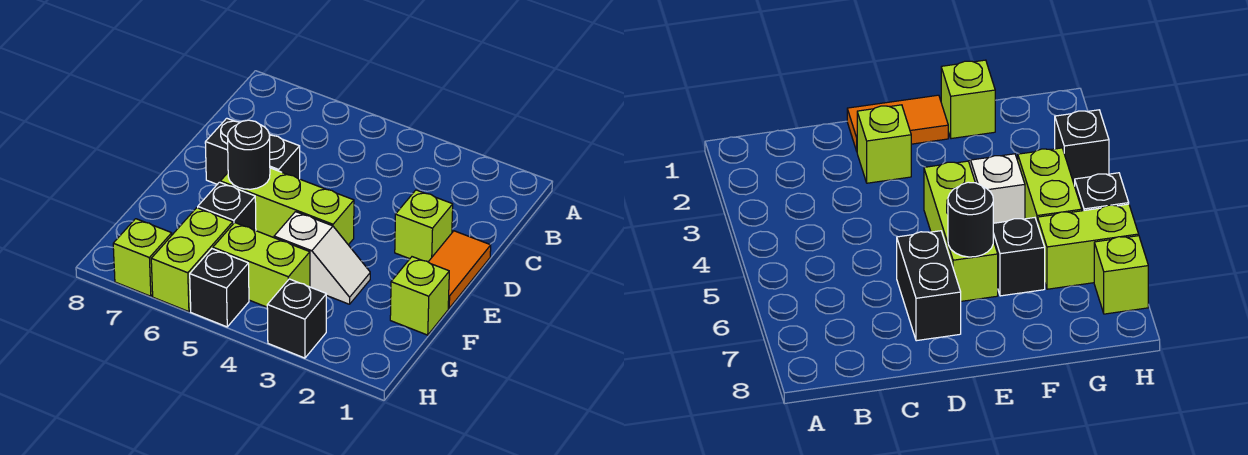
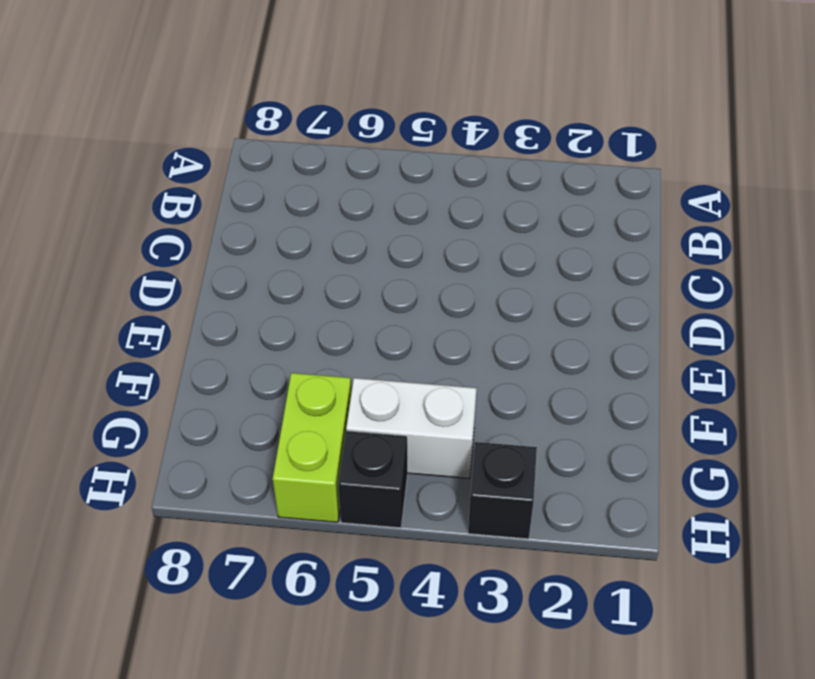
white brick G4:G5 level 1 -> lime brick G4:G5 level 1
none -> orange tile D1:E1 level 1
none -> lime brick D2 level 1
none -> black brick D6:D7 level 1

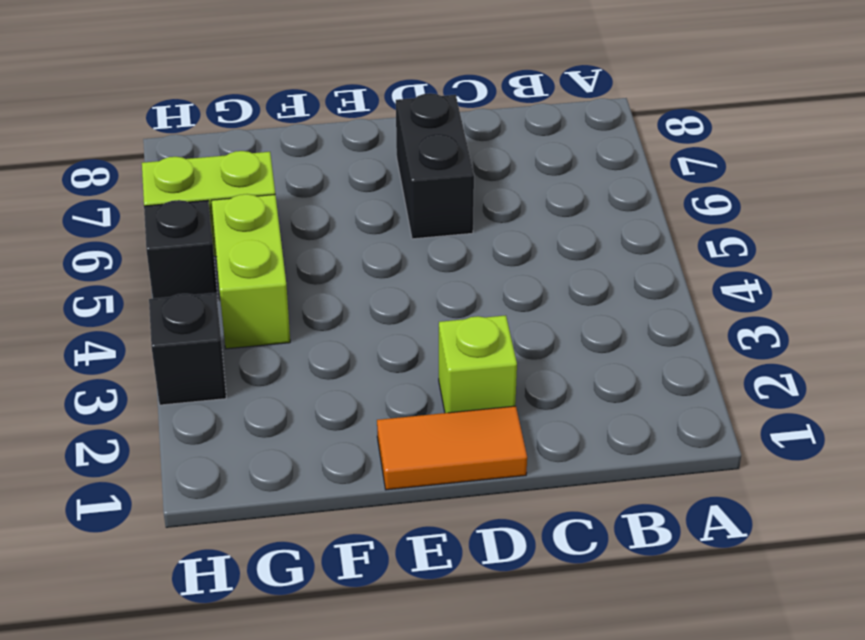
none -> lime brick E4:E6 level 1
none -> lime brick F1 level 1
none -> white slope F3:F4 level 1 top 4

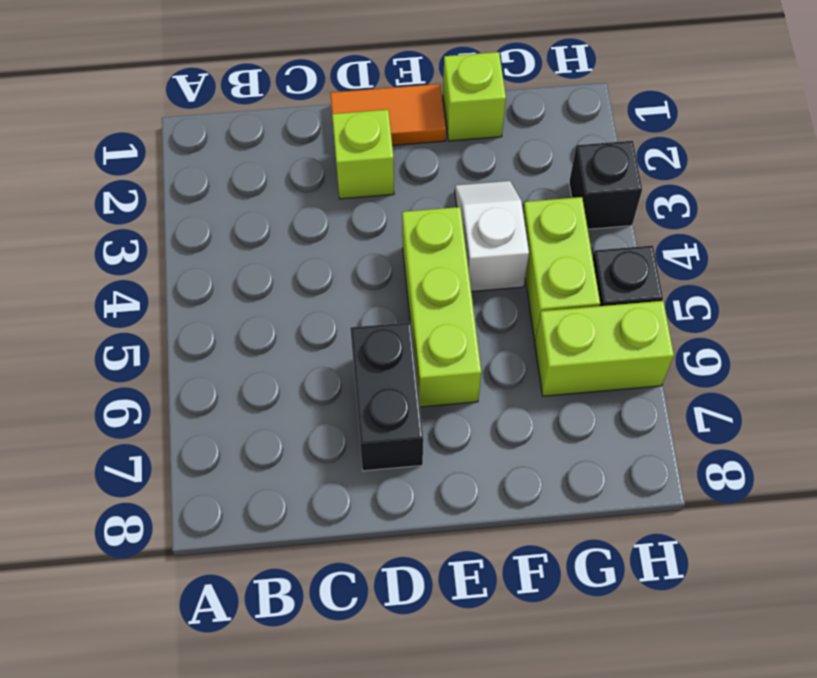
none -> black brick F6 level 1
none -> lime brick H7 level 1
none -> black round brick E6 level 2

